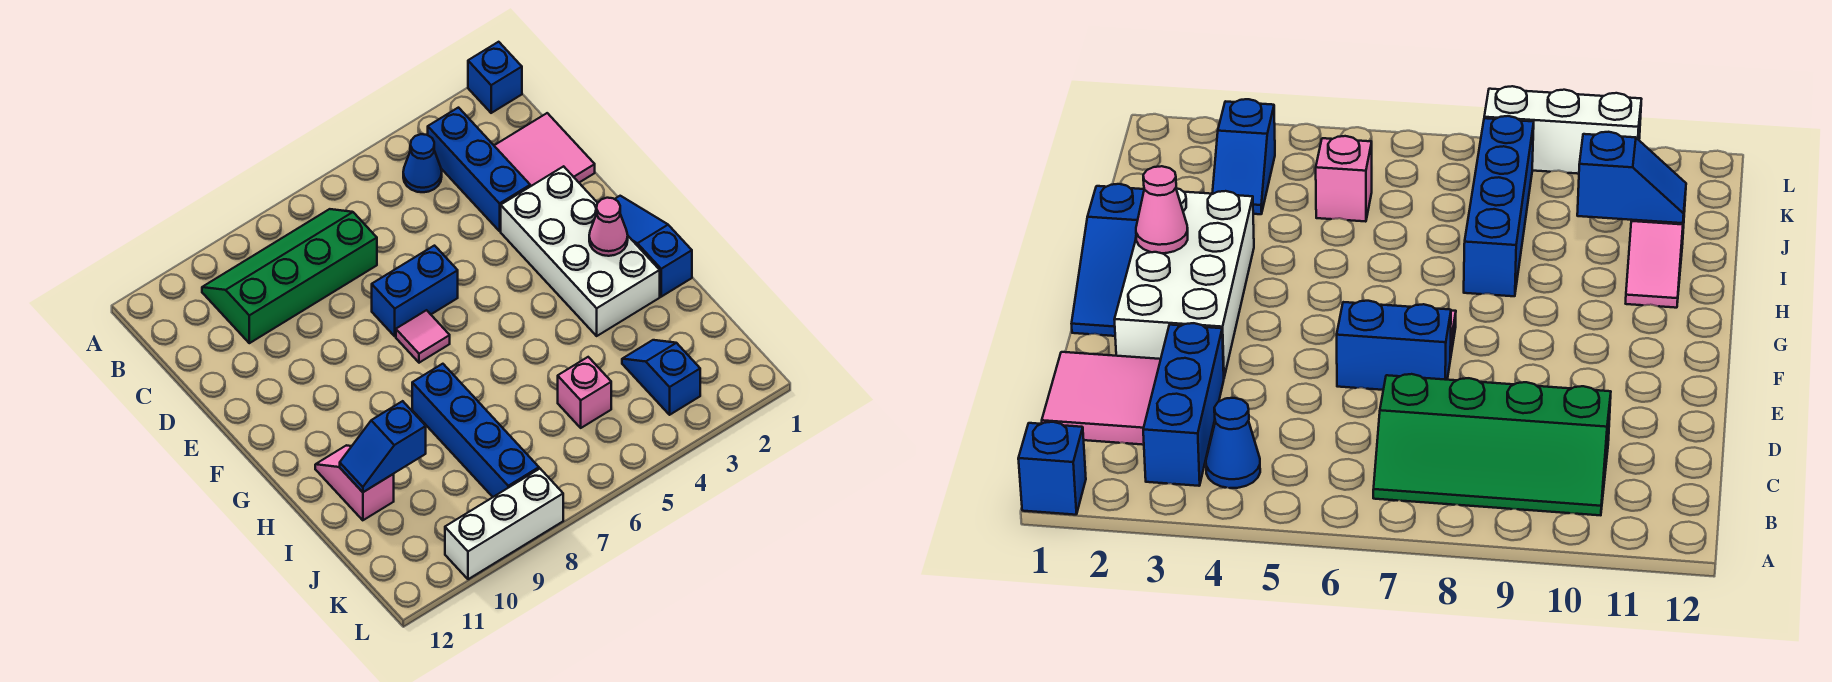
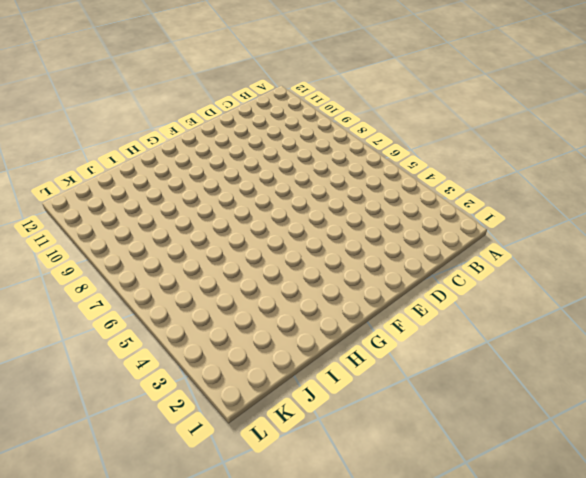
none -> blue brick A1 level 1
none -> blue brick B3:D3 level 1
none -> blue cone B4 level 1

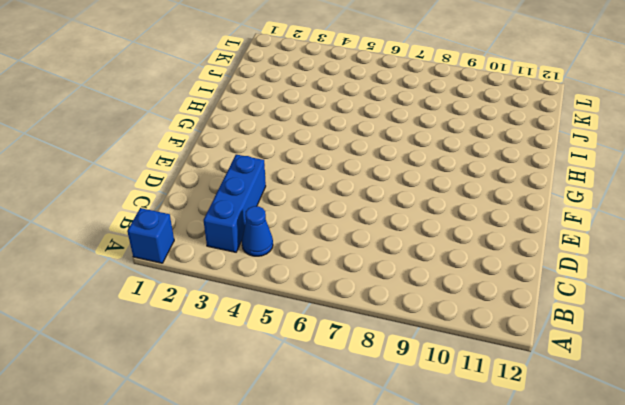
none -> green slope B7:C10 level 1 top C
none -> pink tile C1:D2 level 1
none -> white brick E2:H3 level 1

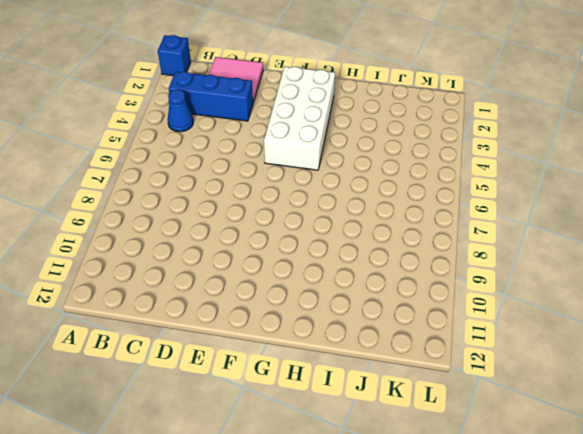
white brick F2:G5 level 1 -> white brick E2:H3 level 1
none -> green slope B7:C10 level 1 top C
none -> blue brick E6:E7 level 1
none -> blue slope F1:H1 level 1 top H

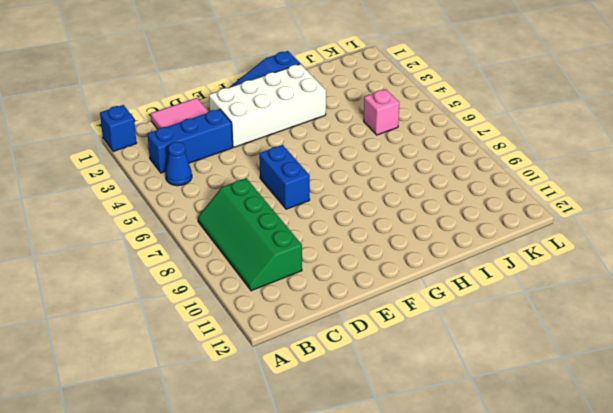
none -> pink tile F7 level 1
none -> blue brick H8:K8 level 1
none -> pink slope H11:I11 level 1 top I

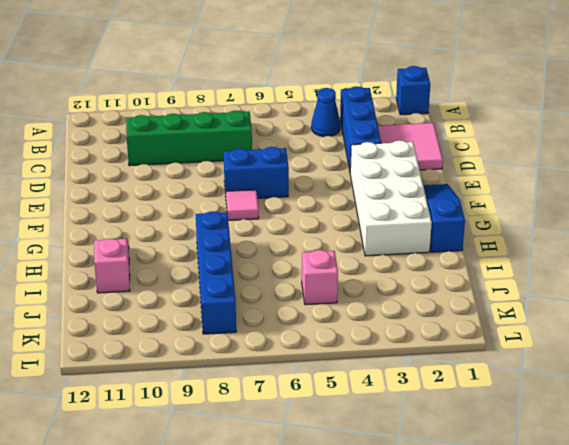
none -> blue slope J3:K3 level 1 top K
none -> white brick L8:L10 level 1
none -> pink cone G2 level 2

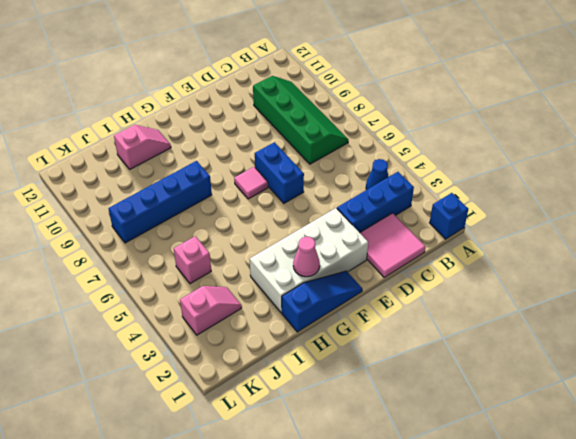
pink slope J3:K3 level 1 top K -> blue slope J3:K3 level 1 top K
none -> white brick L8:L10 level 1
none -> blue slope I10:I11 level 2 top 10

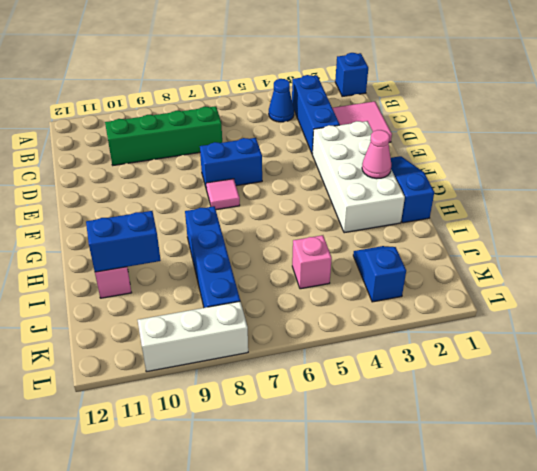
blue brick I10:I11 level 2 -> blue slope I10:I11 level 2 top 10

